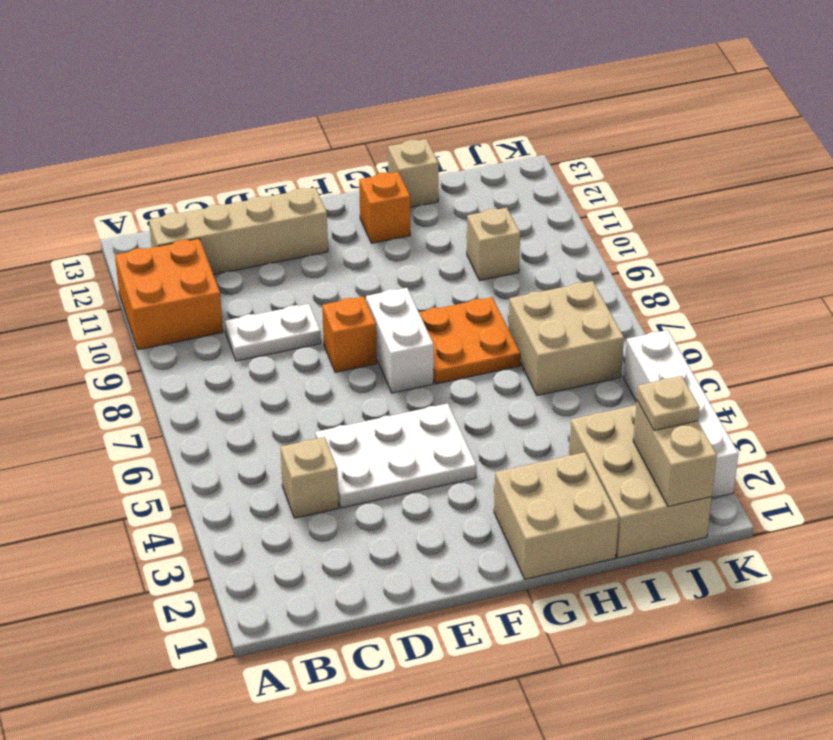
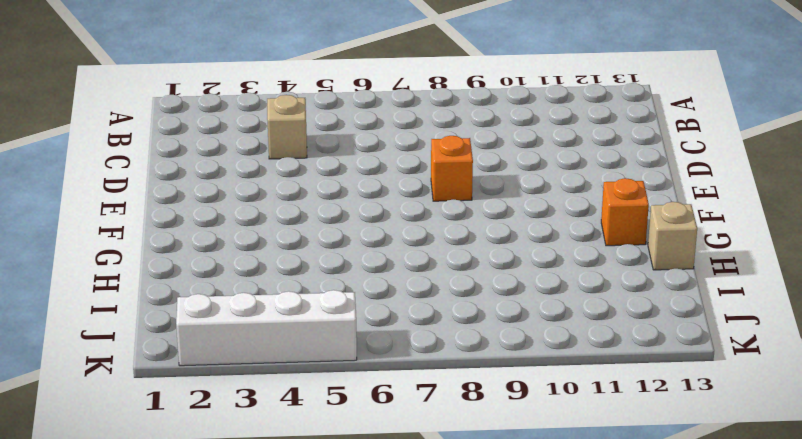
none -> orange brick A10:B11 level 1
none -> tan brick B12:E12 level 1
none -> white plate C9:D9 level 1

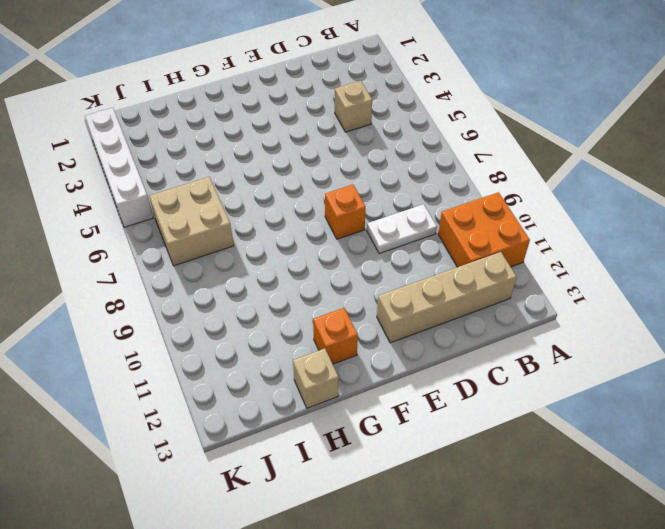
none -> white plate D4:F5 level 1
none -> white brick F7:F8 level 1
none -> tan brick G1:H2 level 1

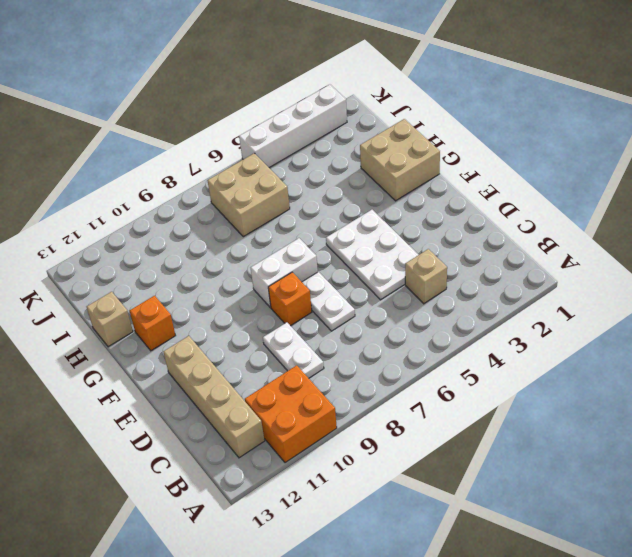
white plate D7:E7 level 1 -> none
none -> orange plate G7:H8 level 1
none -> tan brick I1:J3 level 1
none -> tan brick I10 level 1

